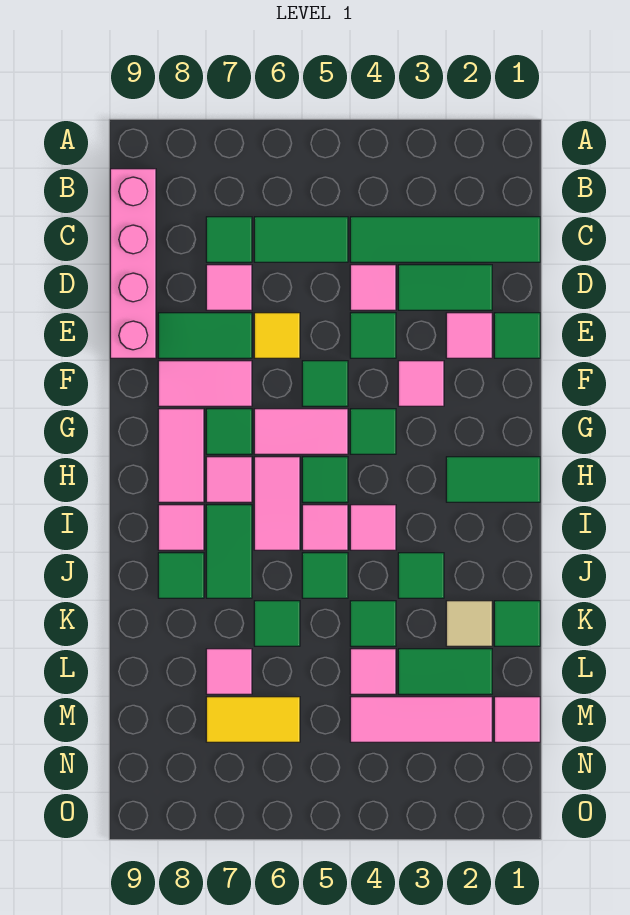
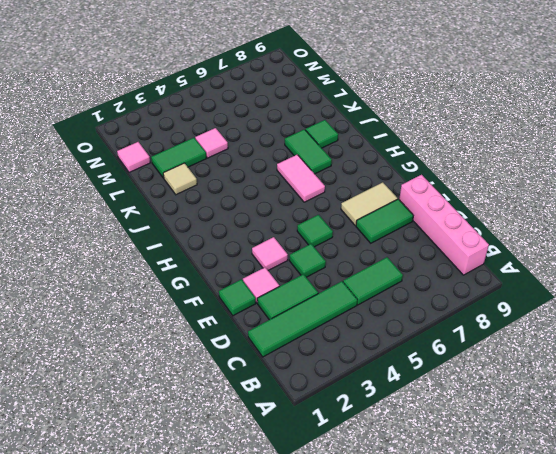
tan tile F7:F8 level 1 -> pink tile F7:F8 level 1
none -> green tile C7 level 1
none -> pink tile D4 level 1
none -> pink tile D7 level 1
none -> yellow tile E6 level 1

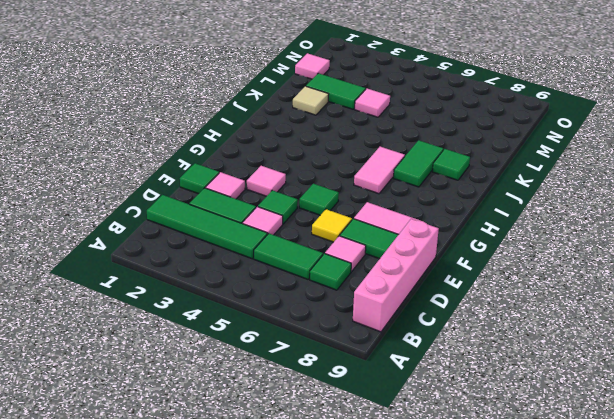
none -> green tile G4 level 1
none -> pink tile G5:G6 level 1
none -> green tile G7 level 1
none -> pink tile G8:H8 level 1

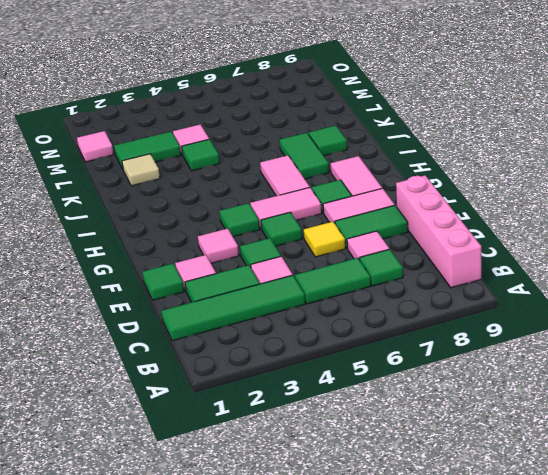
none -> green tile H1:H2 level 1
none -> green tile H5 level 1
none -> pink tile H7 level 1
none -> pink tile I4 level 1

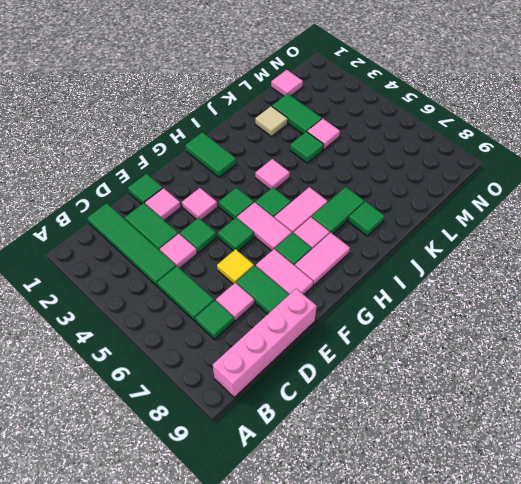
none -> pink tile I5 level 1
none -> pink tile I8 level 1
none -> green tile J3 level 1
none -> green tile J5 level 1

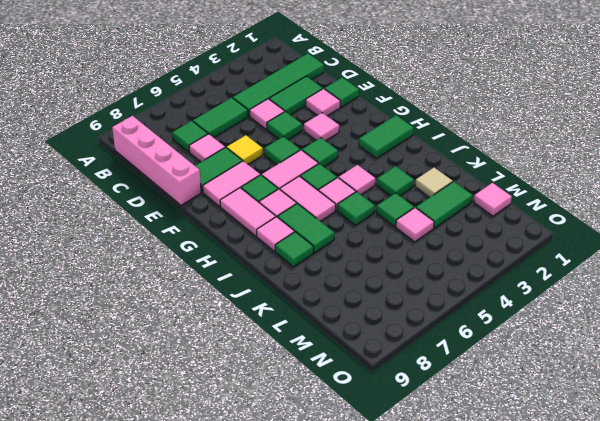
none -> green tile K1 level 1
none -> green tile K6 level 1
none -> pink tile L7 level 1
none -> pink tile M2:M4 level 1

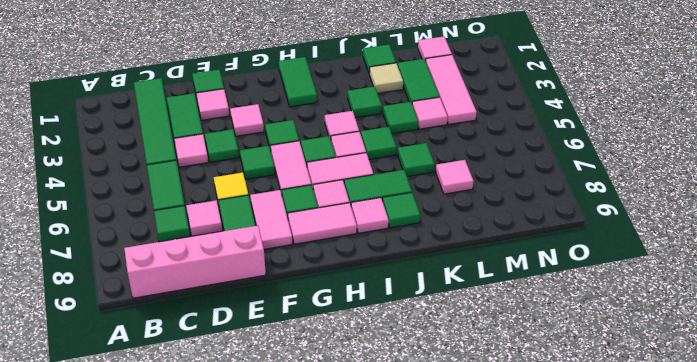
none -> yellow tile M6:M7 level 1

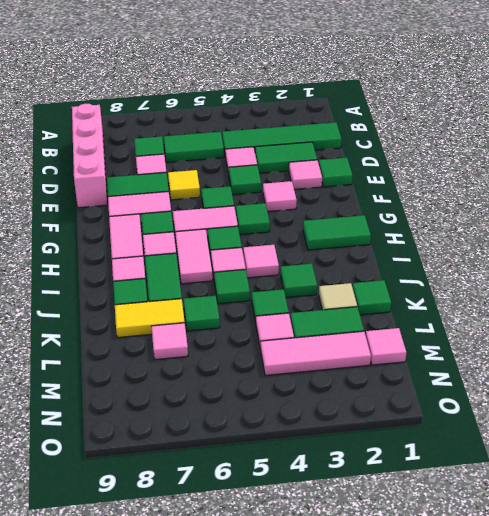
yellow tile K7:K8 level 1 -> yellow tile M6:M7 level 1

